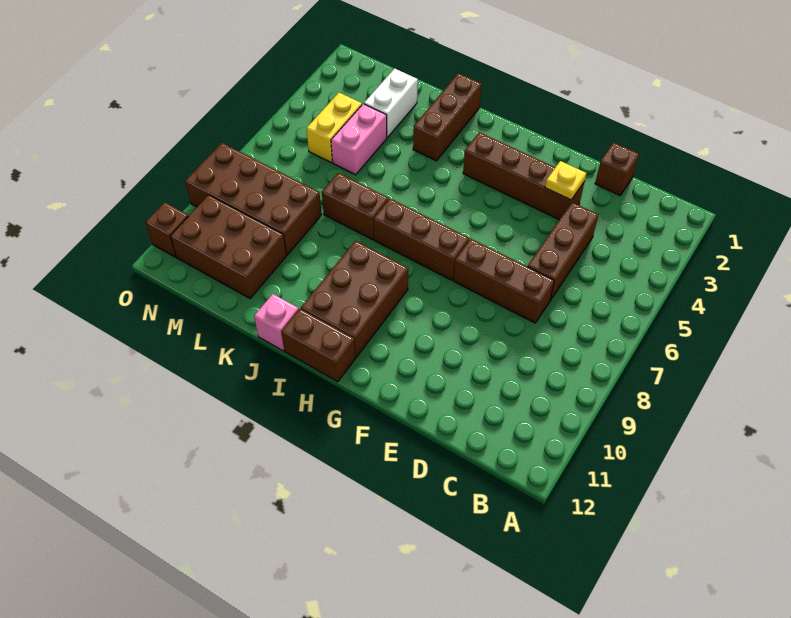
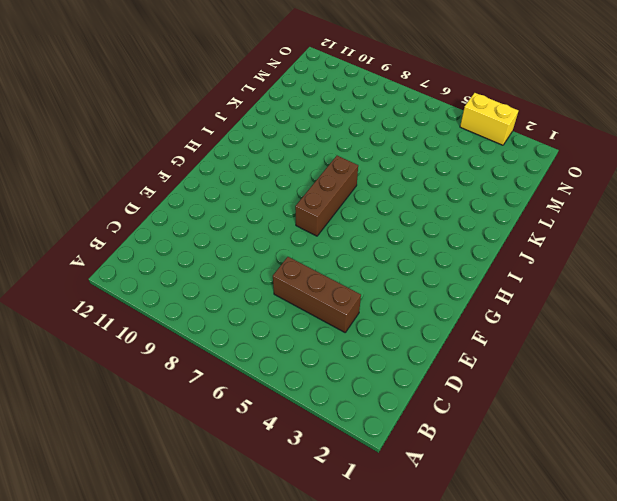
yellow brick O3:O4 level 1 -> yellow brick M4:M5 level 1
none -> brown brick D1 level 1
none -> brown brick D7:F7 level 1
none -> brown brick E3:H3 level 1

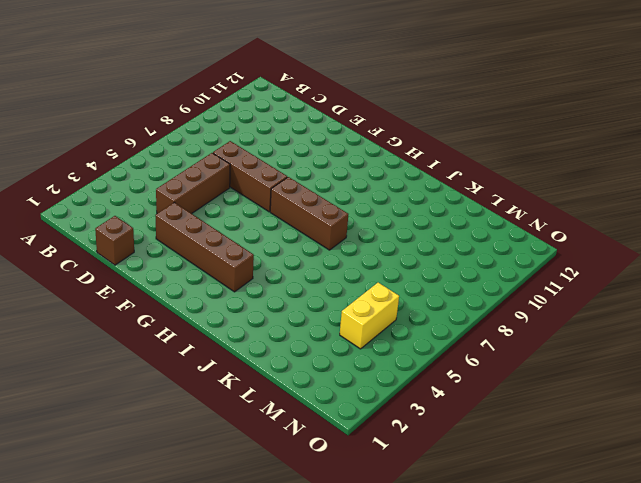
none -> brown brick H9:I11 level 1
none -> brown brick H12:I12 level 1
none -> brown brick J1:J3 level 1

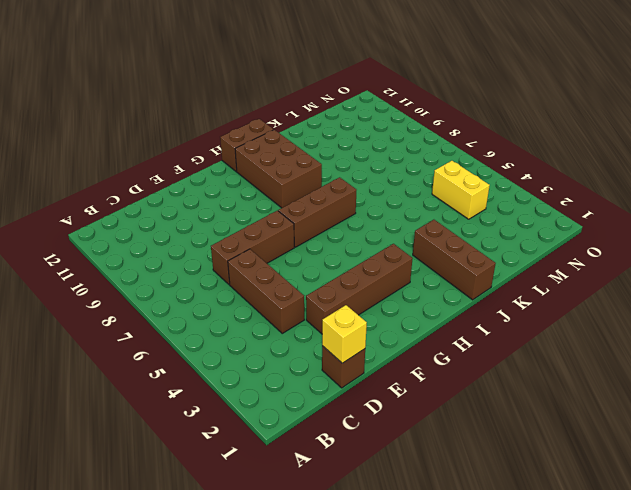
yellow brick D1 level 2 -> none
none -> brown brick J7:K7 level 1
none -> pink brick J12 level 1
none -> white brick L2:L3 level 1

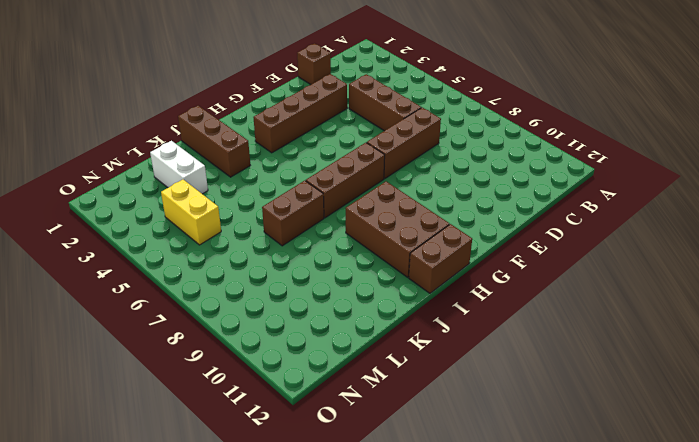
none -> pink brick J12 level 1
none -> pink brick L4:L5 level 1
none -> brown brick L8:O9 level 1

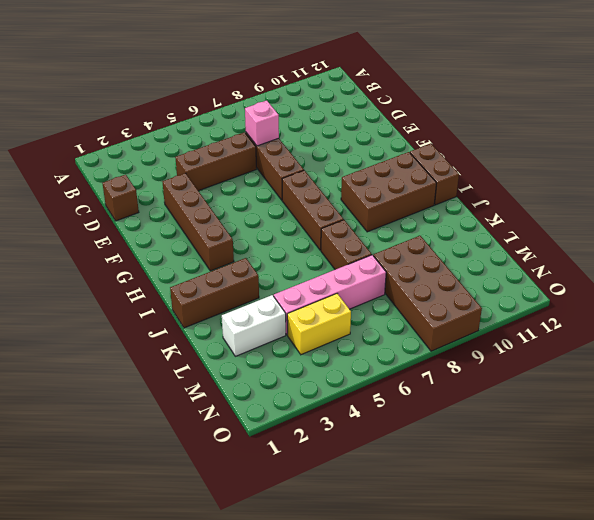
pink brick D7 level 2 -> pink brick J12 level 1
pink brick L4:L7 level 1 -> pink brick L4:L5 level 1
none -> brown brick L10:N11 level 1
none -> brown brick O11 level 1
none -> yellow plate E3 level 2

